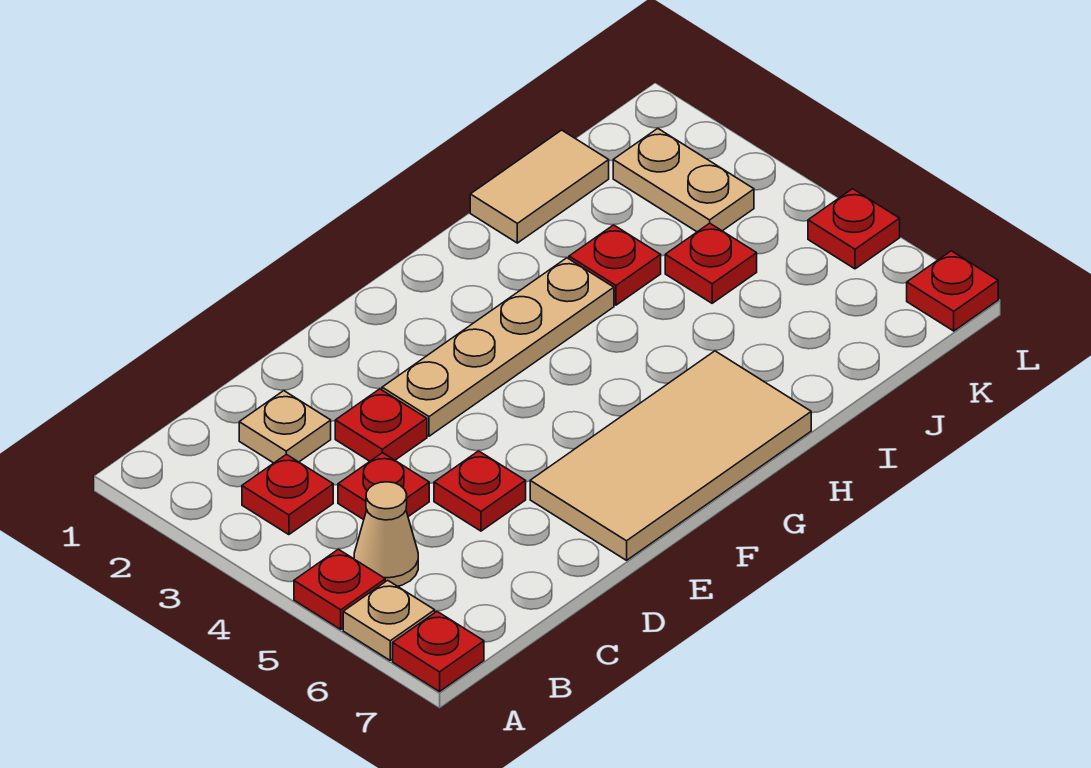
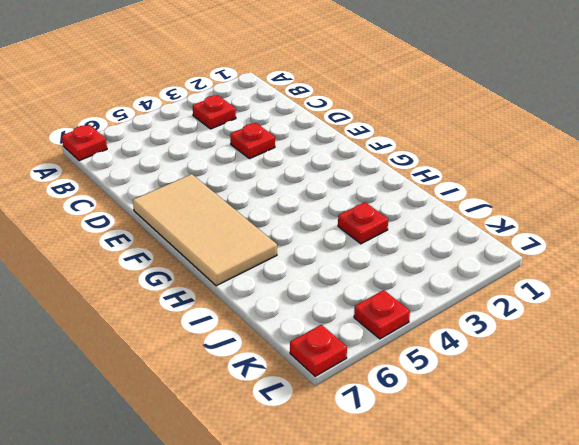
none -> red plate A5 level 1
none -> tan plate A6 level 1
none -> tan cone B5 level 1

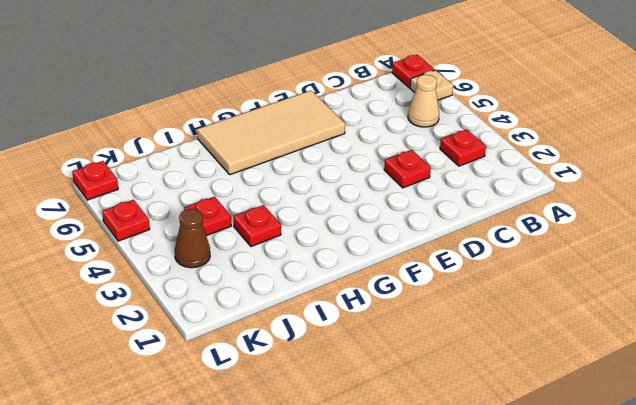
brown cone K3 level 1 -> tan plate K2:K3 level 1
none -> red plate A5 level 1
none -> tan plate C2 level 1
none -> red plate C4 level 1

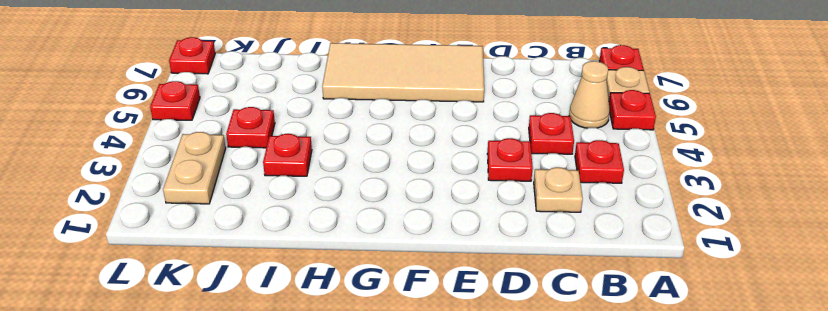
none -> red plate D5 level 1
none -> tan plate E3:H3 level 1
none -> tan tile I1:J1 level 1

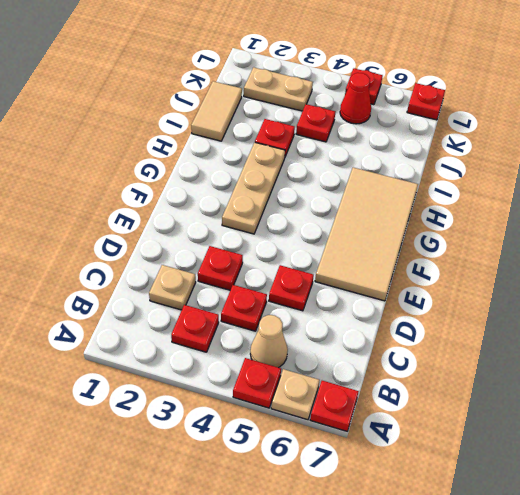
tan plate F3:H3 level 1 -> tan plate E3:H3 level 1
red cone K5 level 1 -> none

